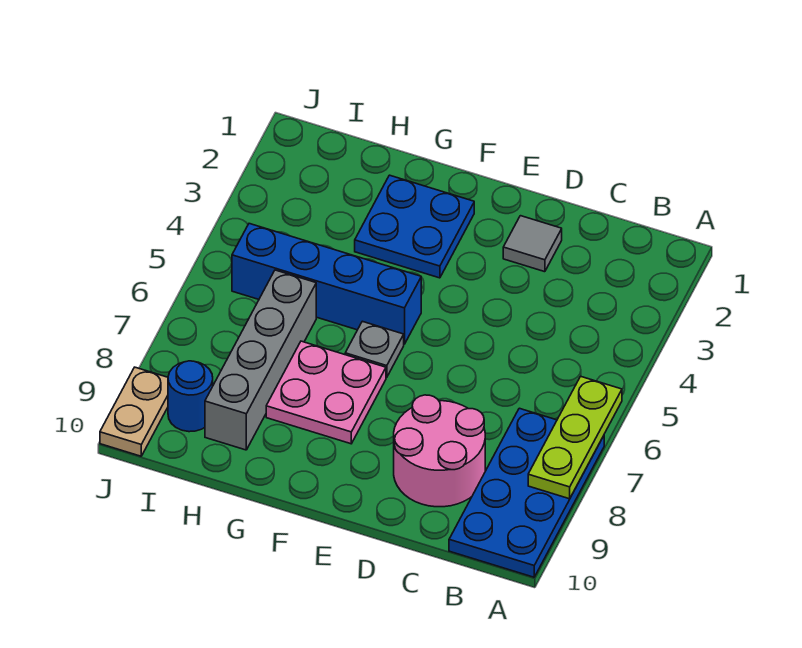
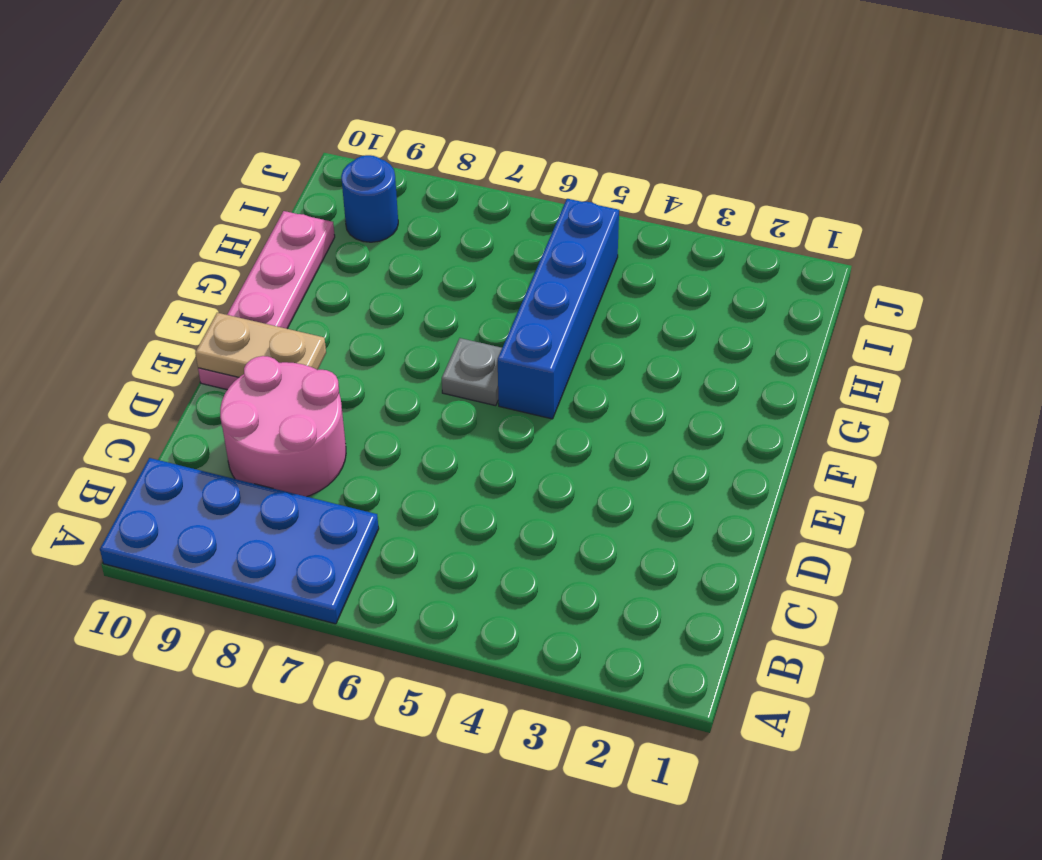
tan plate E9:E10 level 2 -> tan plate J9:J10 level 1
pink plate E10:H10 level 1 -> none
none -> grey tile D2 level 1
none -> blue plate F2:G3 level 1

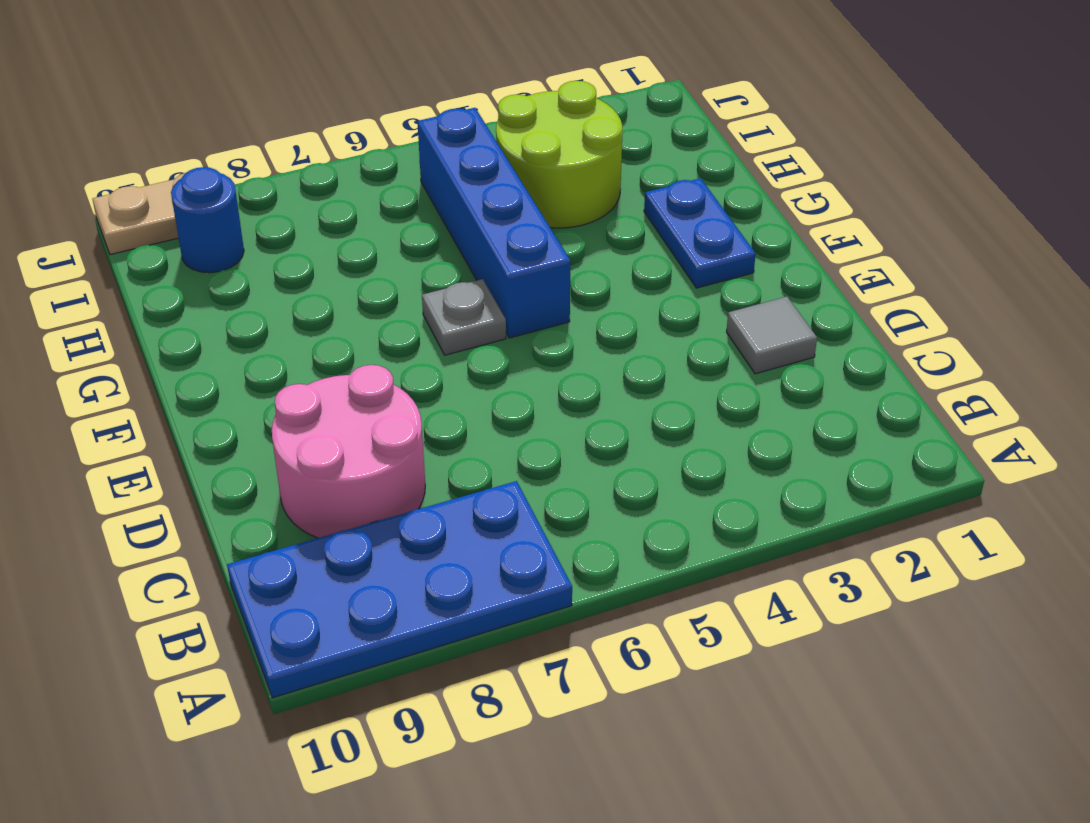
blue plate F2:G2 level 1 -> blue plate F2:G3 level 1
lime round brick H3:I4 level 1 -> none
none -> pink plate F7:G8 level 1
none -> grey brick H6:H9 level 1

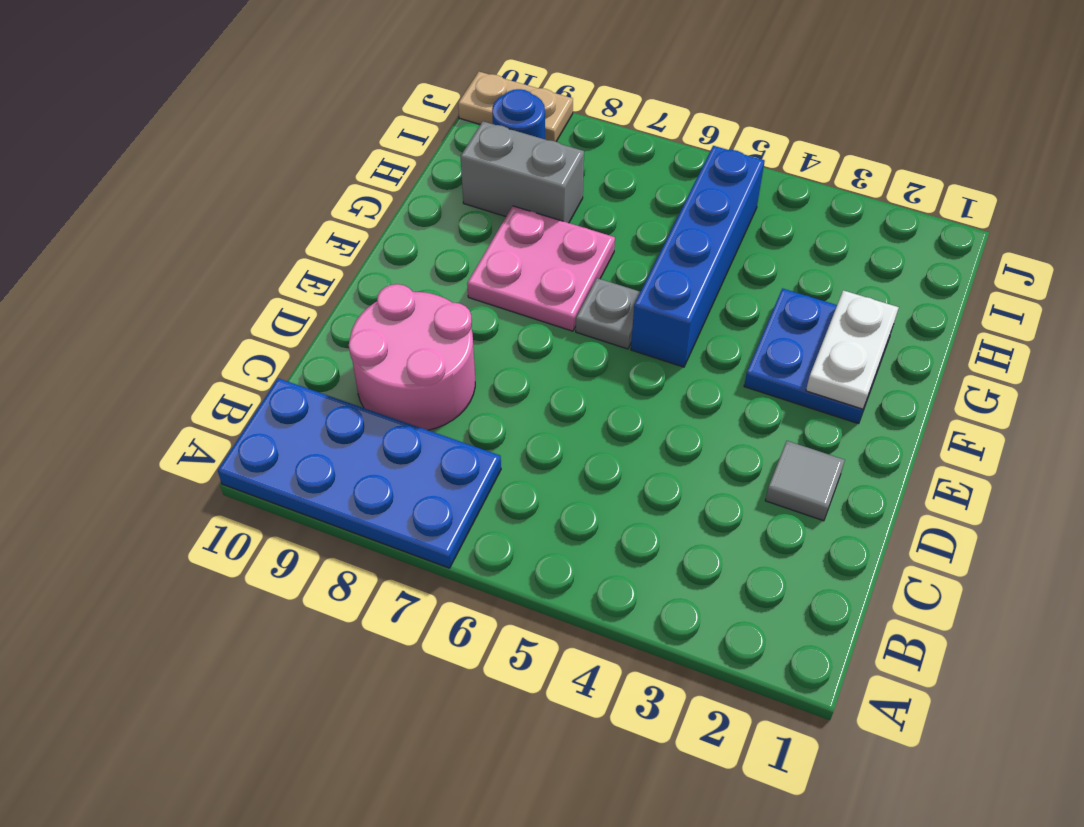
white plate F2:G2 level 2 -> none
grey brick H8:H9 level 1 -> grey brick H6:H9 level 1
none -> lime plate A6:A8 level 2

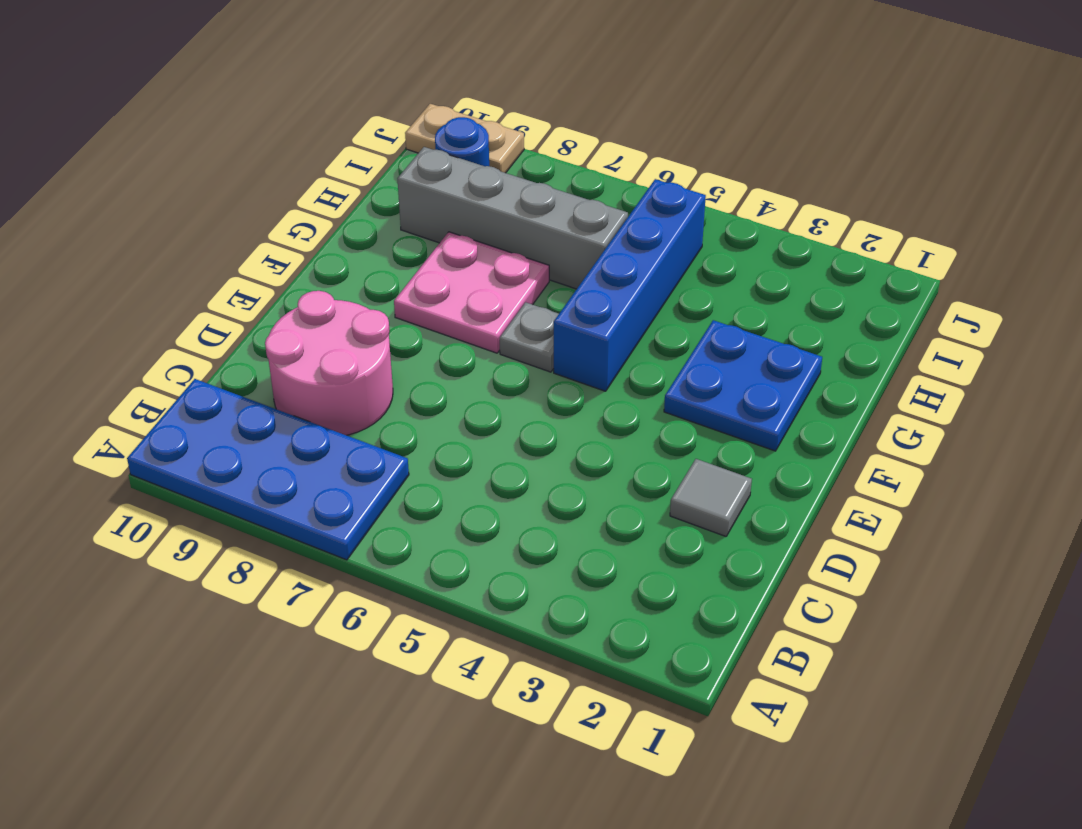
none -> lime plate A6:A8 level 2

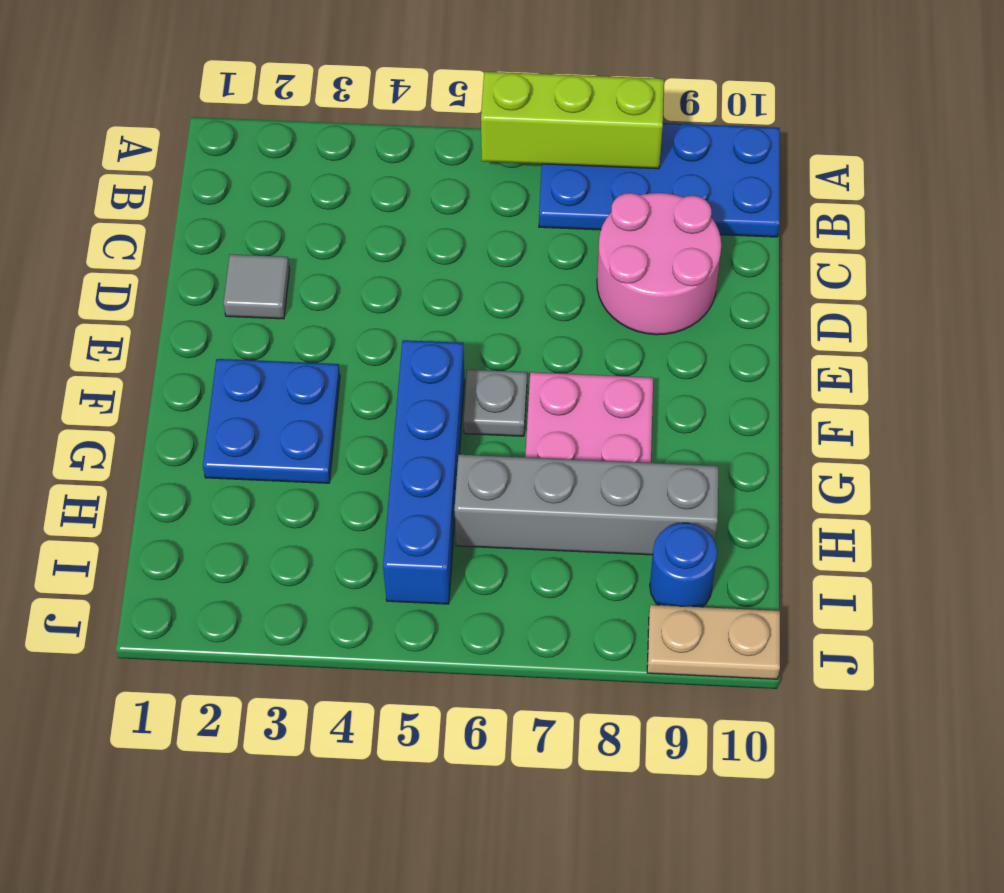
lime brick A6:A8 level 2 -> lime plate A6:A8 level 2

